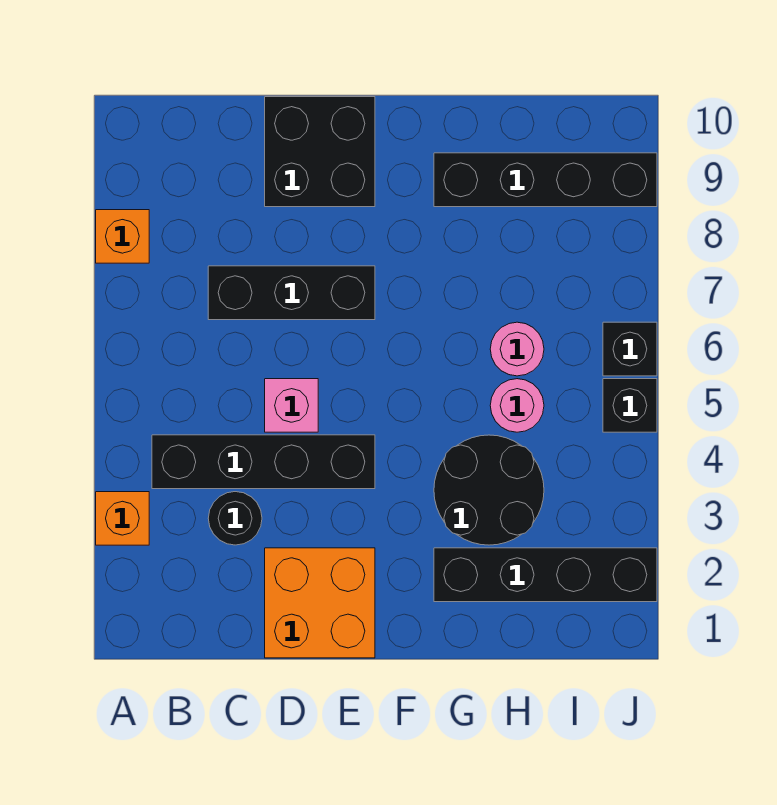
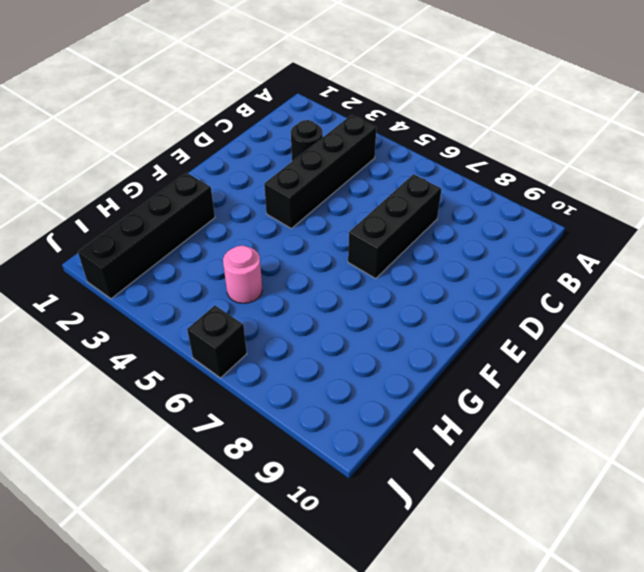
none -> orange brick A3 level 1
none -> orange brick A8 level 1
none -> orange brick D1:E2 level 1

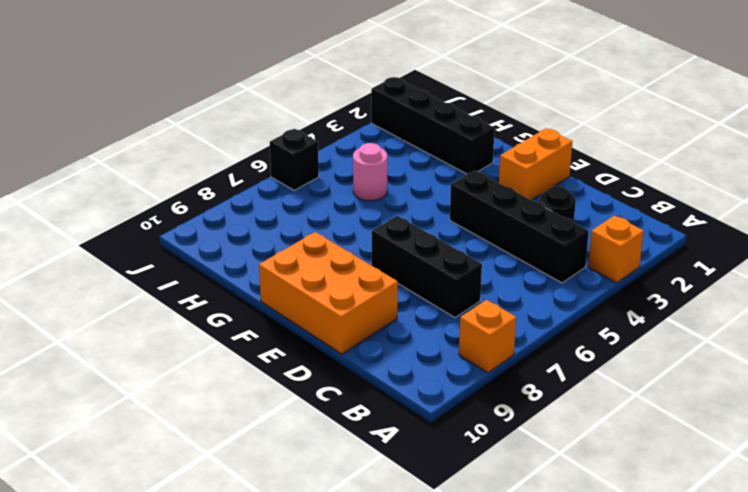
orange brick D9:F10 level 1 -> black brick D9:E10 level 1
orange brick E1:E2 level 1 -> orange brick D1:E2 level 1
none -> pink brick D5 level 1
none -> black round brick G3:H4 level 1
none -> black brick G9:J9 level 1

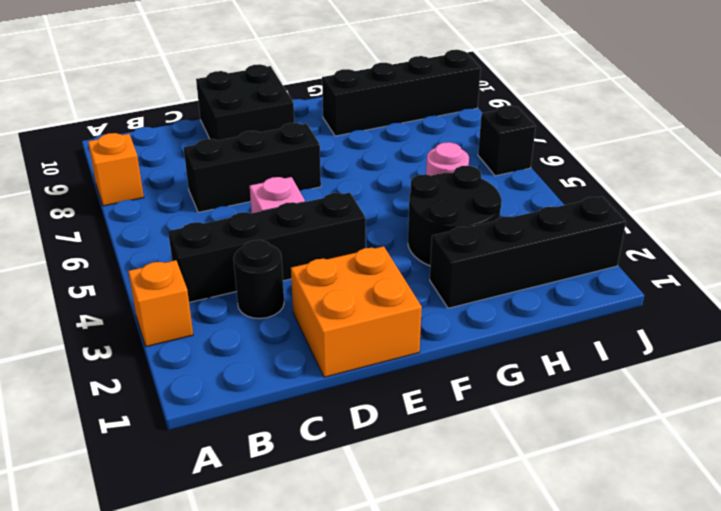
none -> pink round brick H6 level 1
none -> black brick J5 level 1

